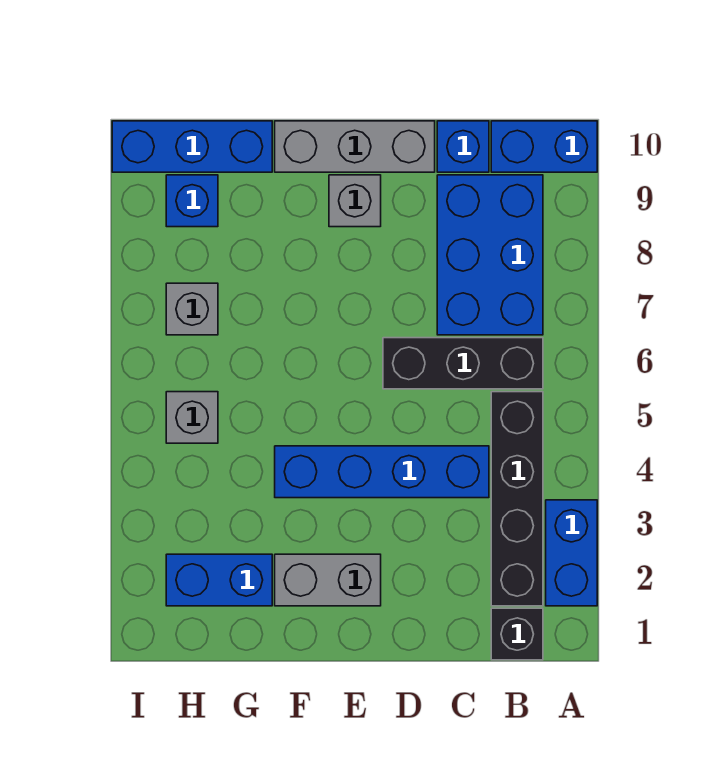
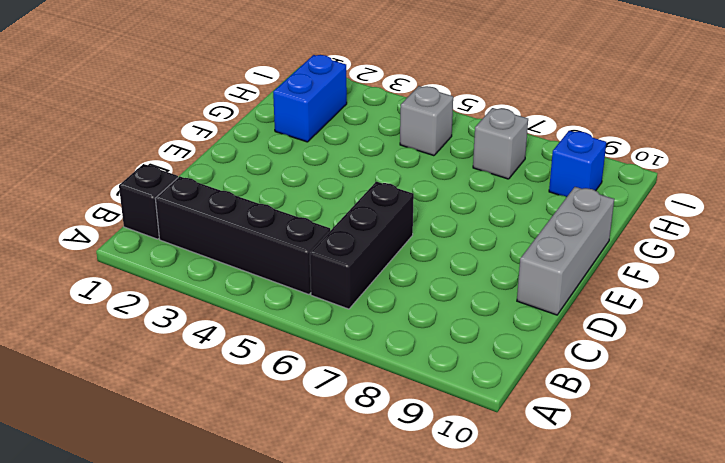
none -> blue brick A2:A3 level 1
none -> blue brick A10:B10 level 1
none -> blue brick B7:C9 level 1

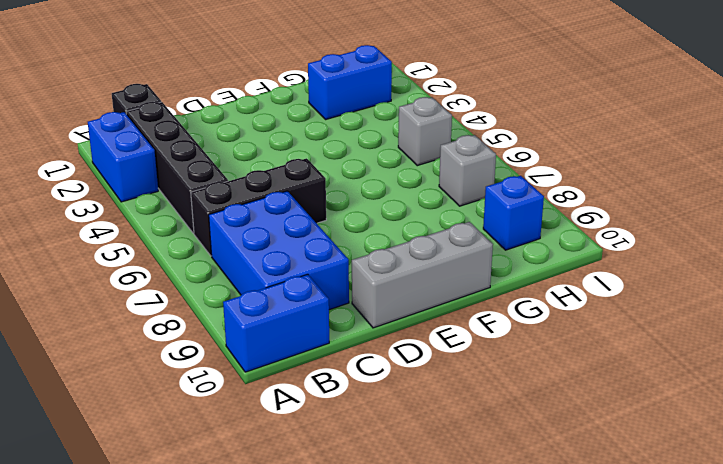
none -> blue brick C4:F4 level 1
none -> blue brick C10 level 1
none -> grey brick E2:F2 level 1

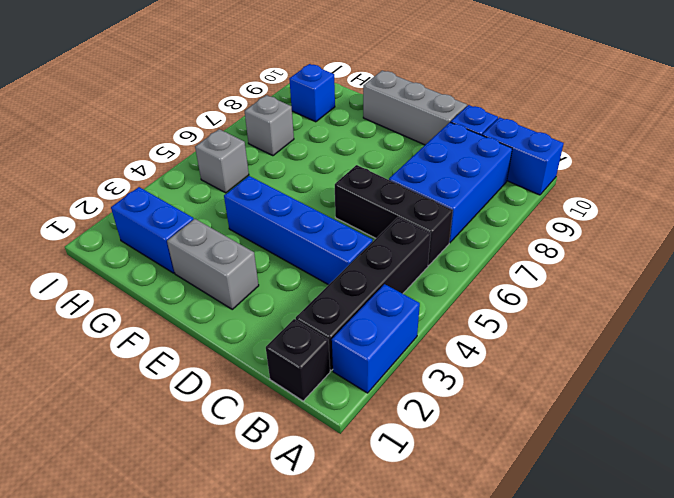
none -> grey brick E9 level 1
none -> blue brick G10:I10 level 1

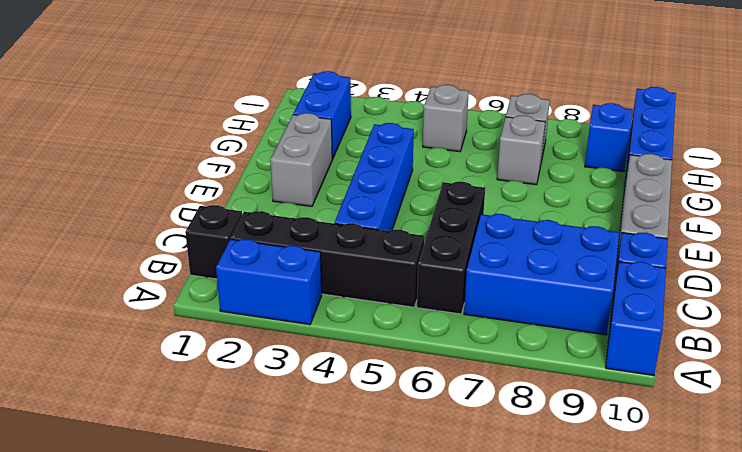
grey brick G7 level 1 -> grey brick E9 level 1

